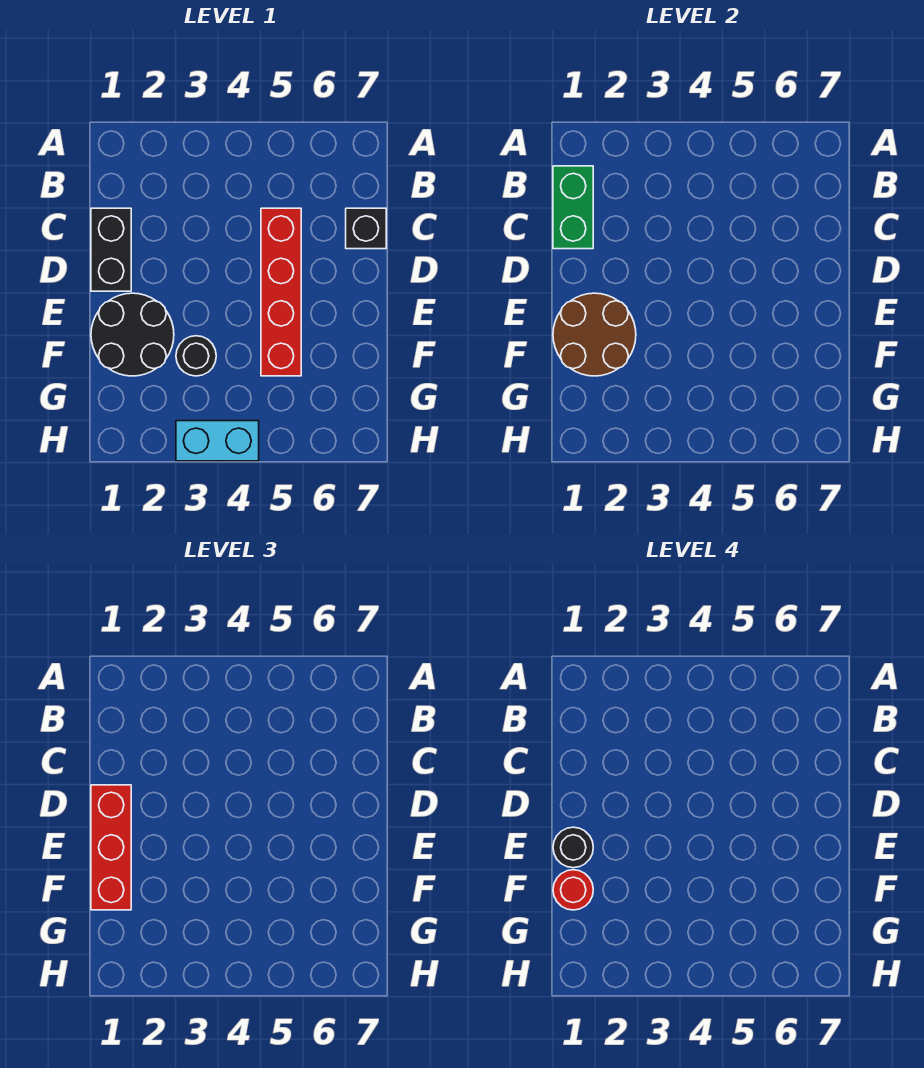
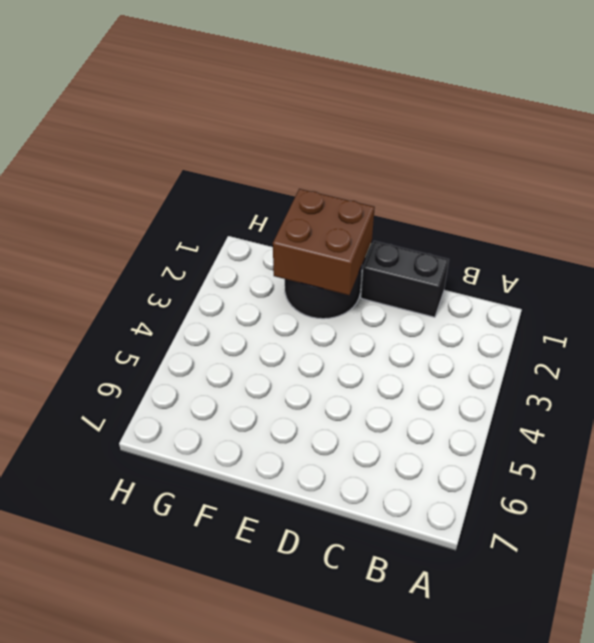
brown brick E1:F2 level 2 -> brown round brick E1:F2 level 2
none -> red brick C5:F5 level 1
none -> black brick C7 level 1

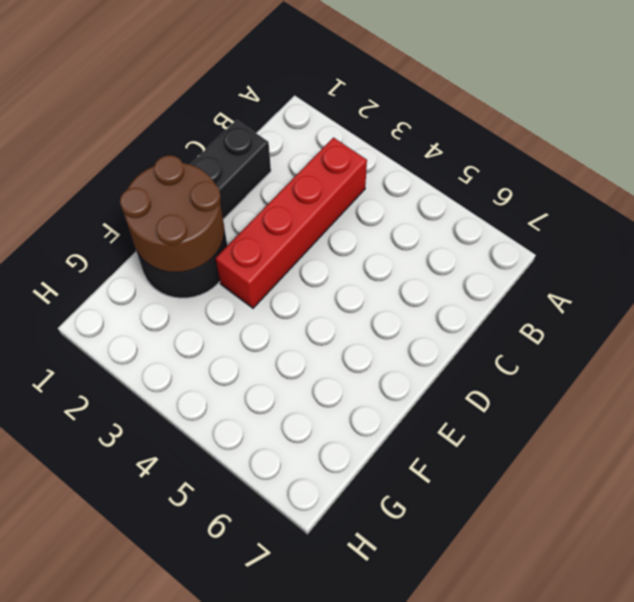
red brick B3:E3 level 1 -> red brick C5:F5 level 1
none -> black brick C7 level 1
none -> black round brick F3 level 1

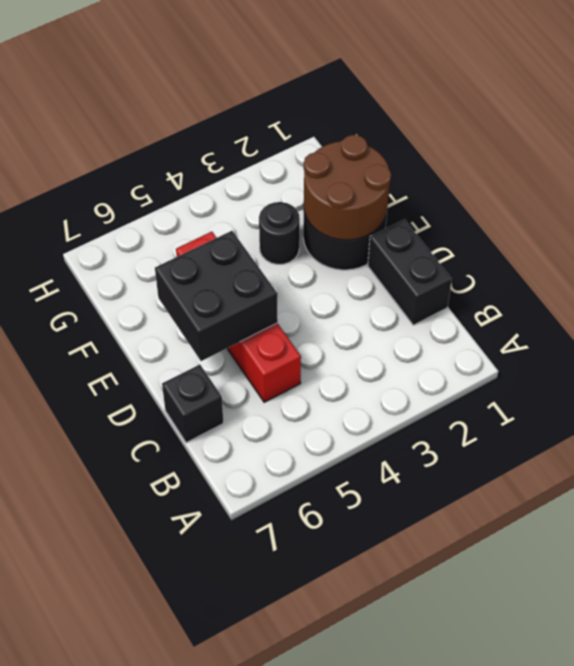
black brick D5:E6 level 2 -> none
none -> cyan brick H3:H4 level 1
none -> green brick B1:C1 level 2

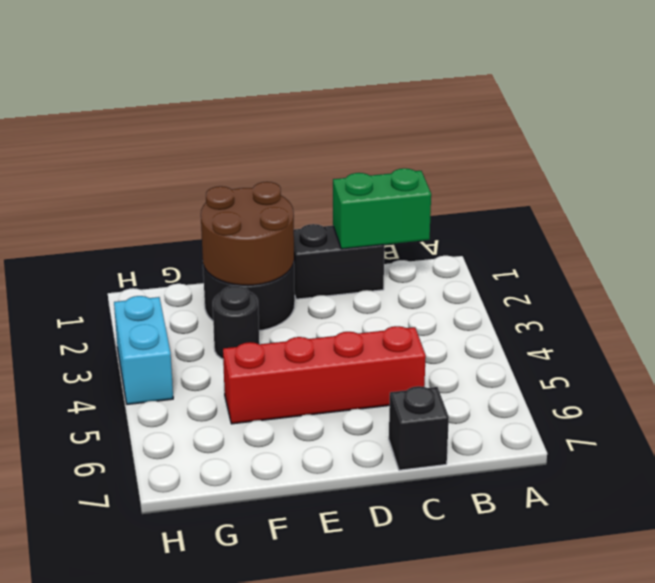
none -> red brick D1:F1 level 3
none -> black round brick E1 level 4

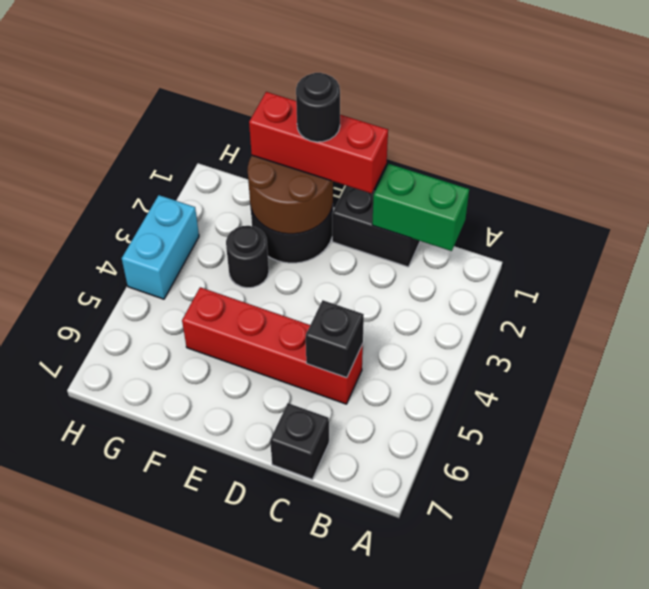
black brick C5 level 2 -> none
none -> red round brick F1 level 4

